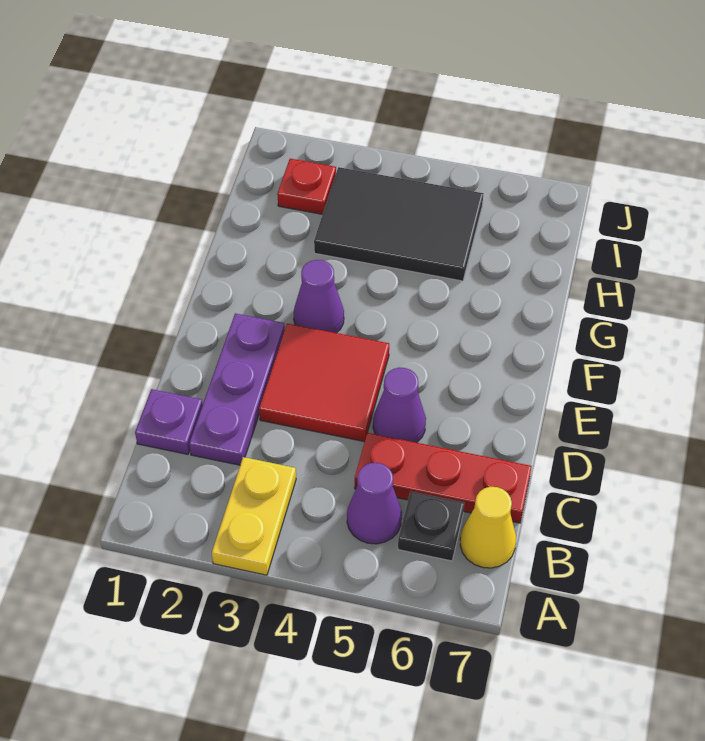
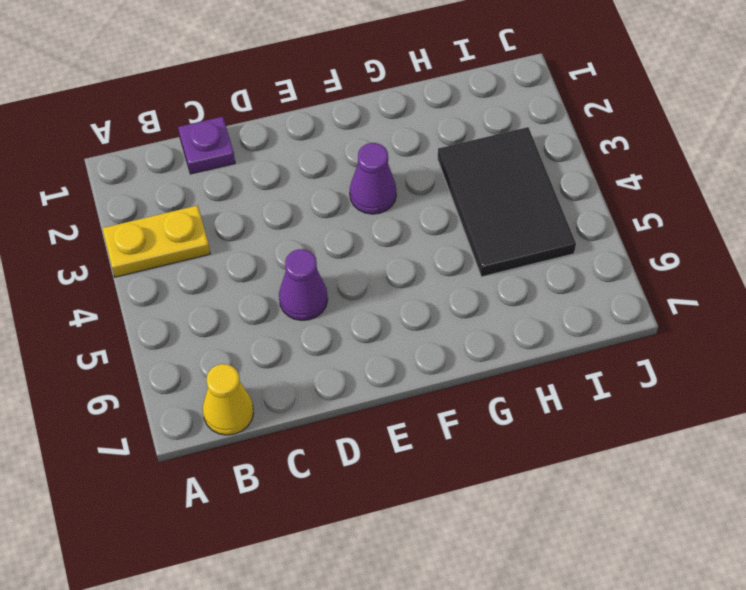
none -> purple cone B5 level 1
none -> black plate B6 level 1
none -> purple plate C2:E2 level 1

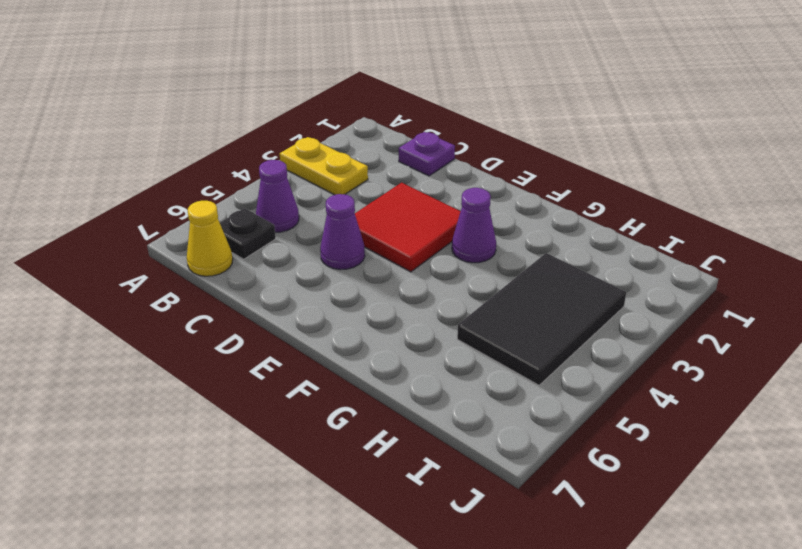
none -> purple plate C2:E2 level 1
none -> red plate C5:C7 level 1
none -> red plate I2 level 1

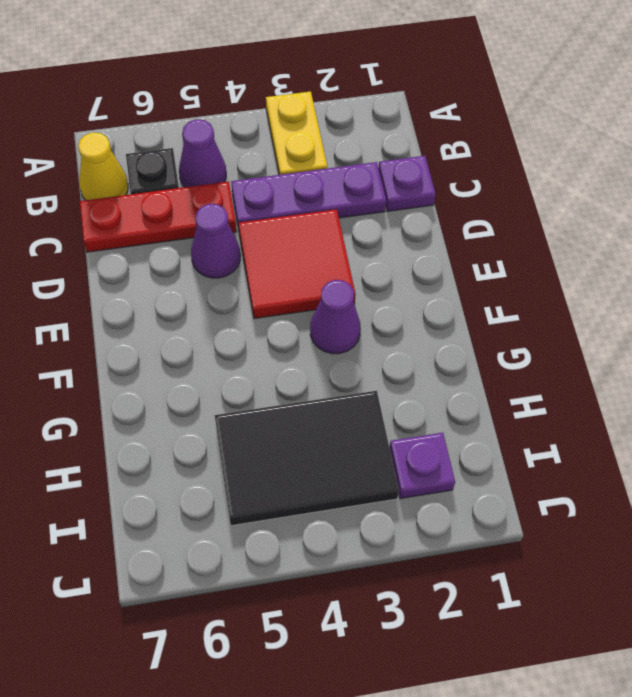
purple plate C2:C4 level 1 -> purple plate C2:E2 level 1
purple plate I2 level 1 -> red plate I2 level 1

